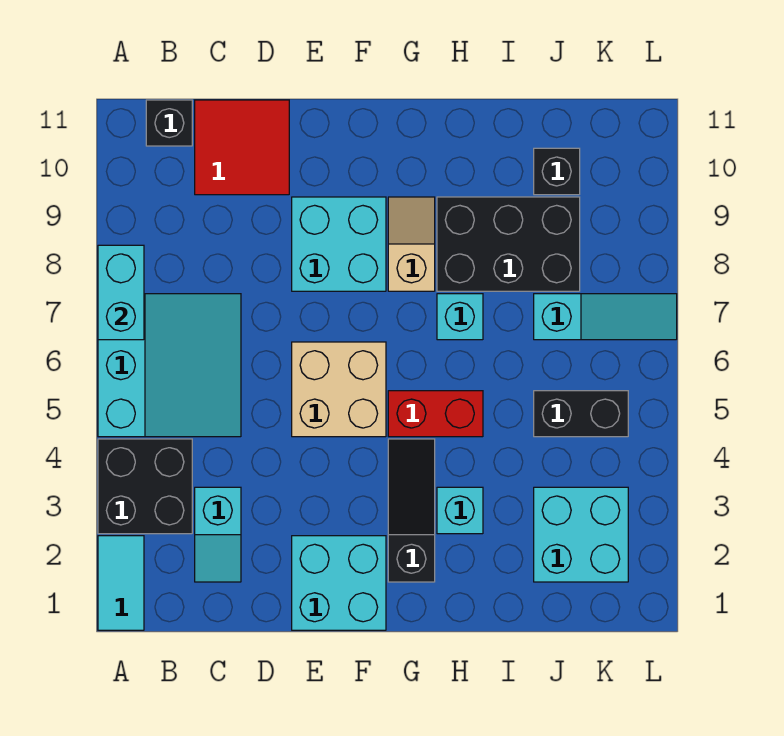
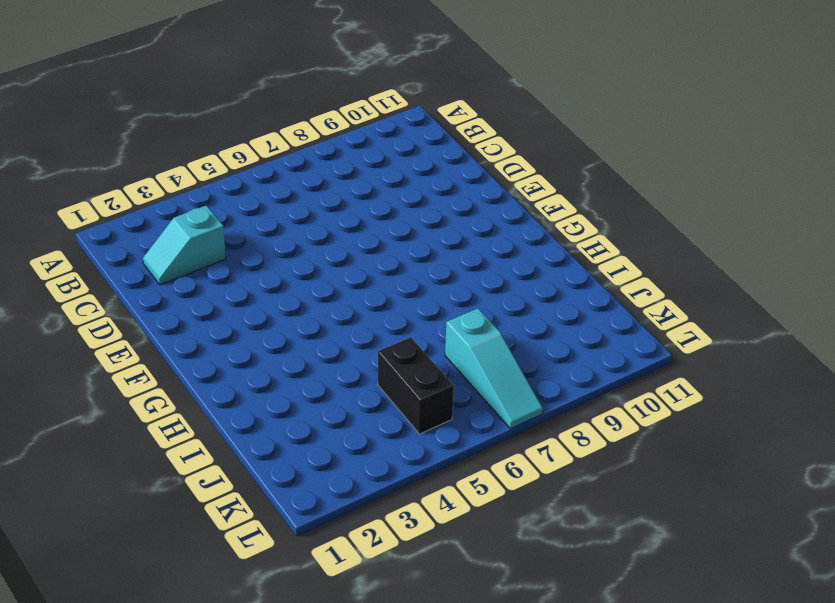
none -> cyan tile A1:A2 level 1
none -> black brick A3:B4 level 1
none -> cyan slope A5:C7 level 1 top A

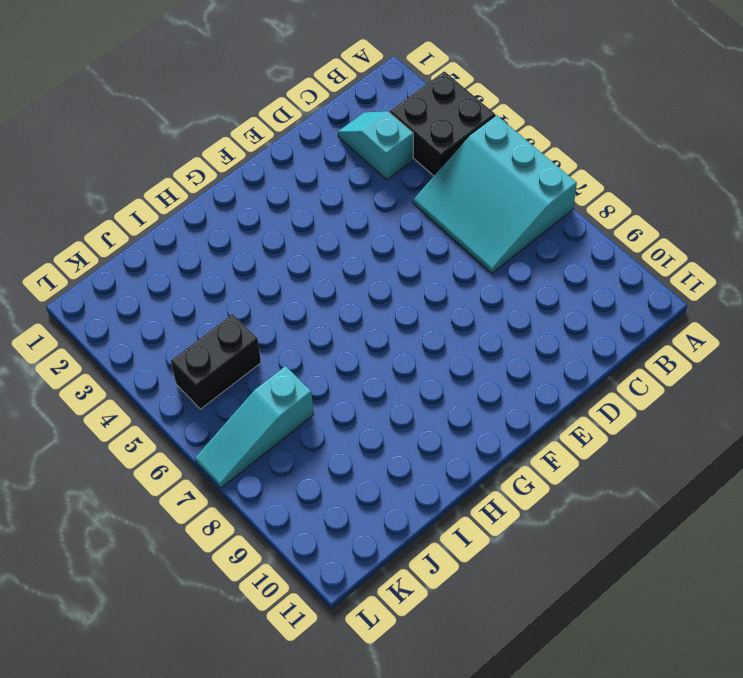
none -> cyan tile A1:A2 level 1
none -> black brick B11 level 1
none -> red tile C10:D11 level 1

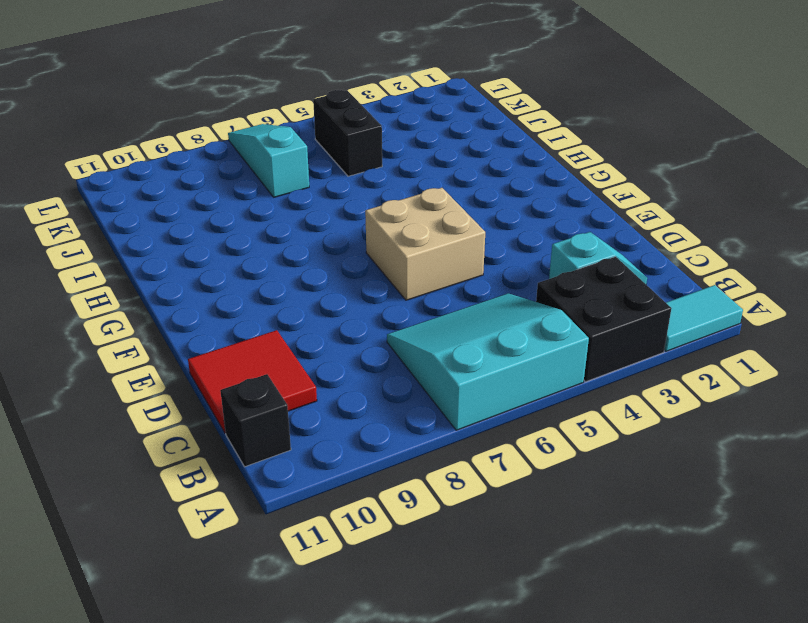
none -> cyan brick E1:F2 level 1
none -> cyan brick E8:F9 level 1
none -> black slope G2:G4 level 1 top 2

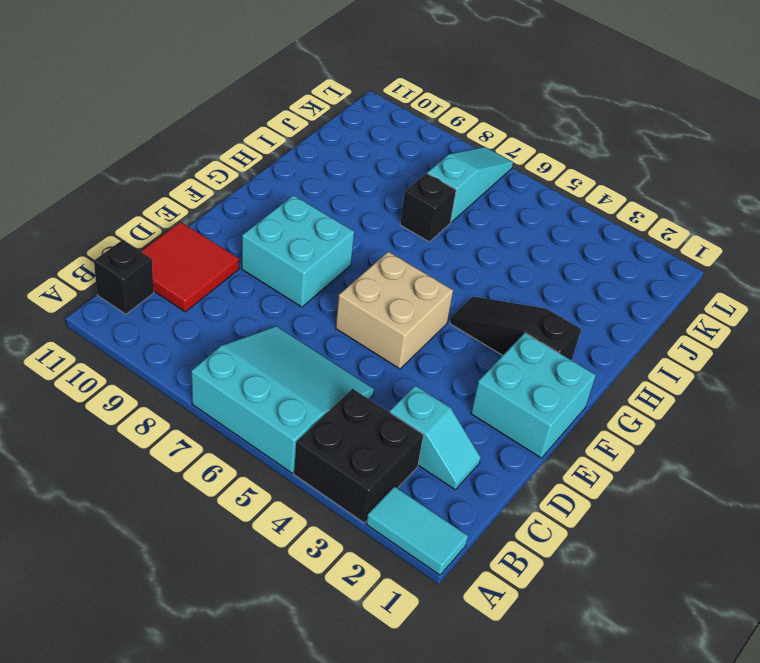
black brick I7 level 1 -> black brick J10 level 1
none -> red brick G5:H5 level 1
none -> tan slope G8:G9 level 1 top 8
none -> cyan brick H3 level 1

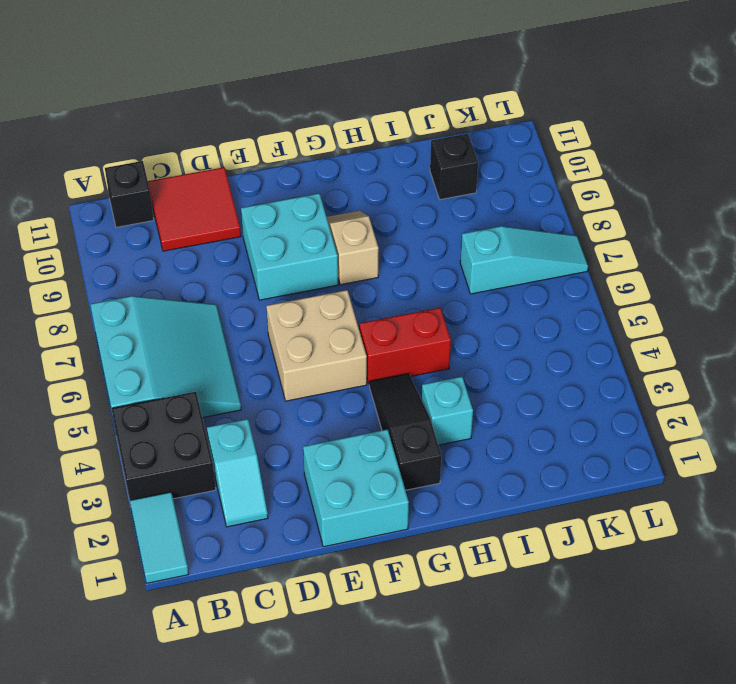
none -> cyan brick H7 level 1
none -> black brick H8:J9 level 1
none -> cyan brick J2:K3 level 1

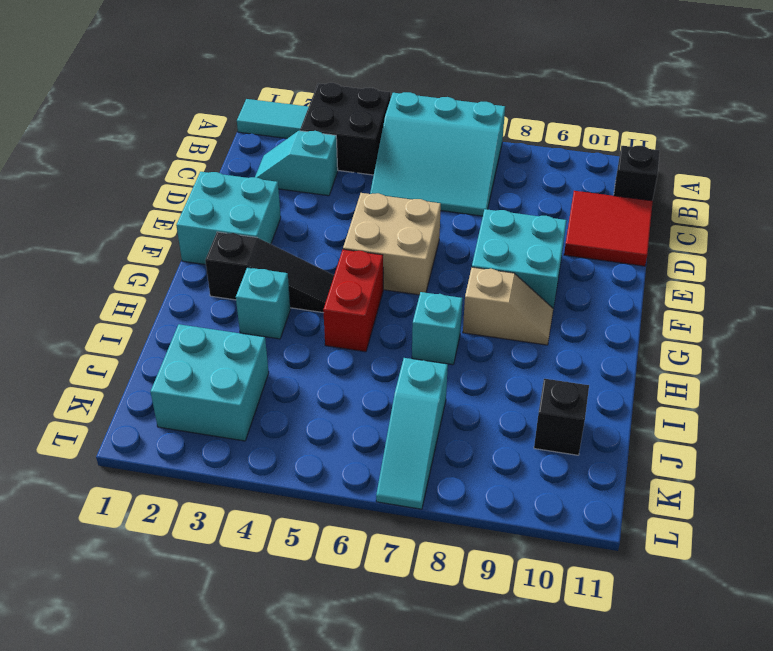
none -> black brick H8:J9 level 1
none -> black brick J5:K5 level 1
none -> cyan brick A7:A8 level 2

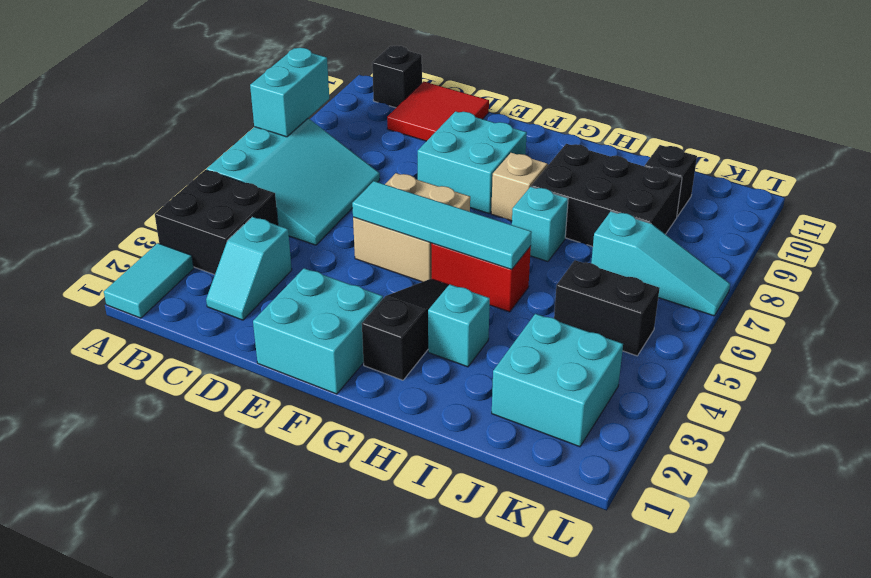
cyan tile E5:H5 level 2 -> none

